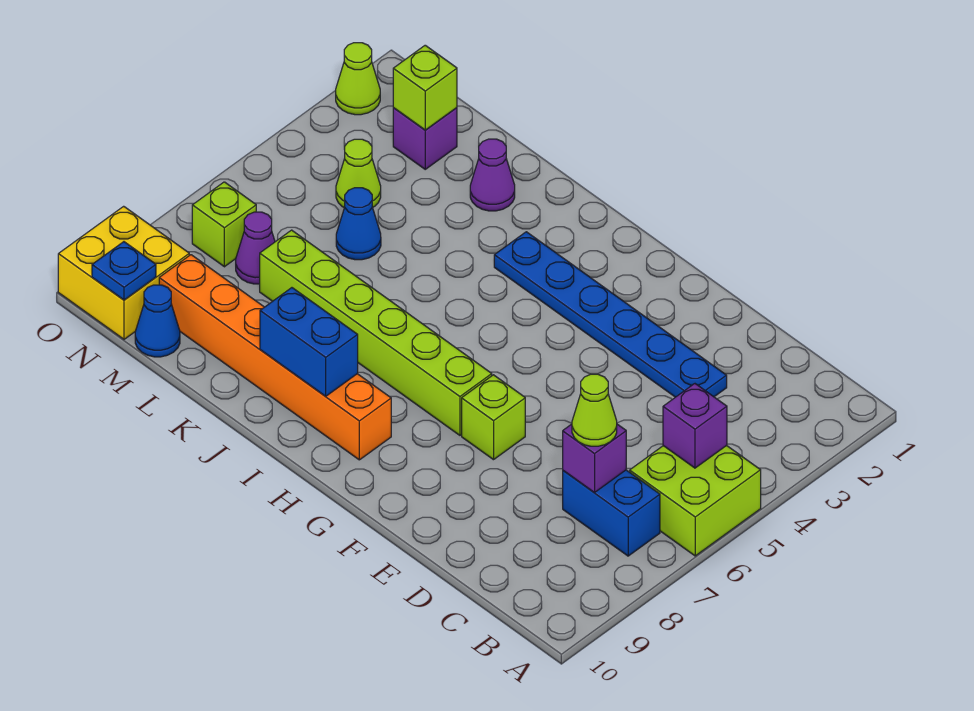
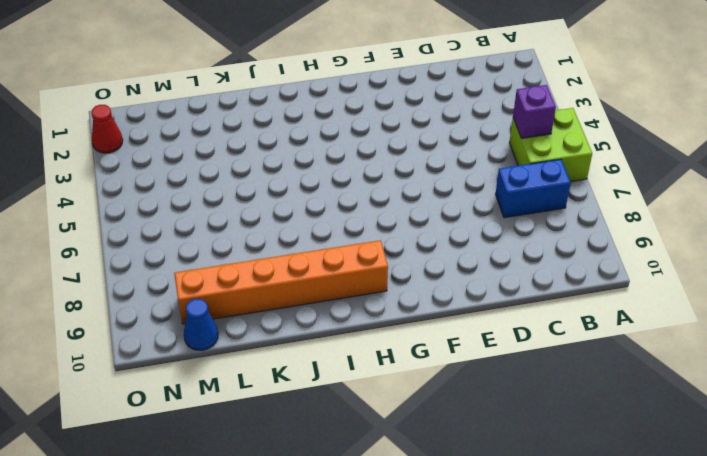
red cone O2 level 1 -> lime cone O2 level 1
none -> blue plate D3:I3 level 1
none -> lime brick F7 level 1
none -> lime brick G7:L7 level 1

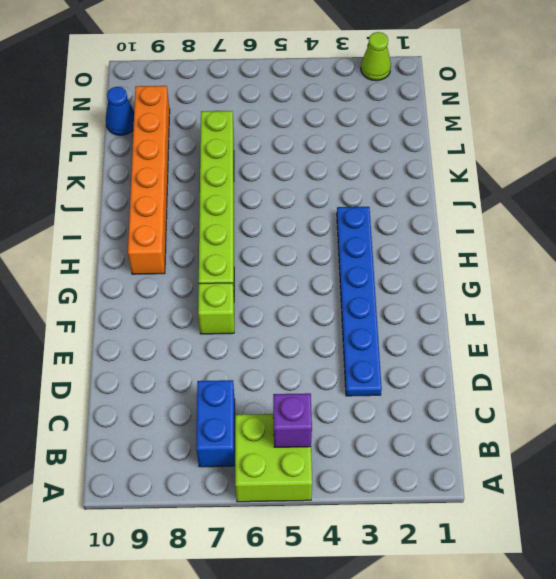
none -> purple cone K2 level 1
none -> blue cone L5 level 1
none -> purple brick M2 level 1

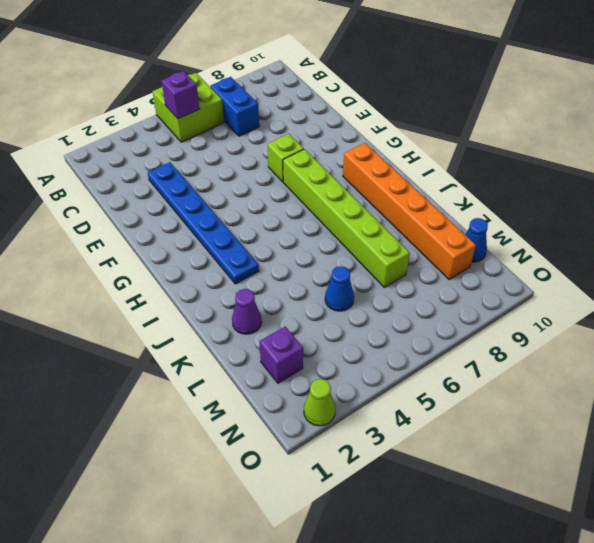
none -> lime cone M4 level 1
none -> purple cone M7 level 1
none -> lime brick N7 level 1

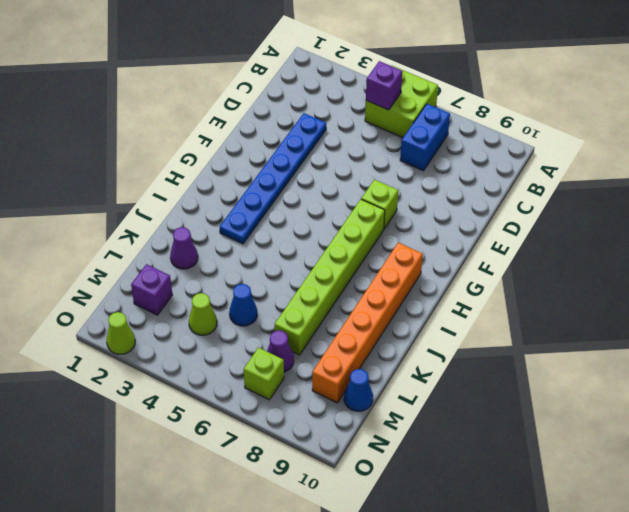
none -> yellow brick N9:O10 level 1
none -> purple brick C7 level 2
none -> blue brick I9:J9 level 2

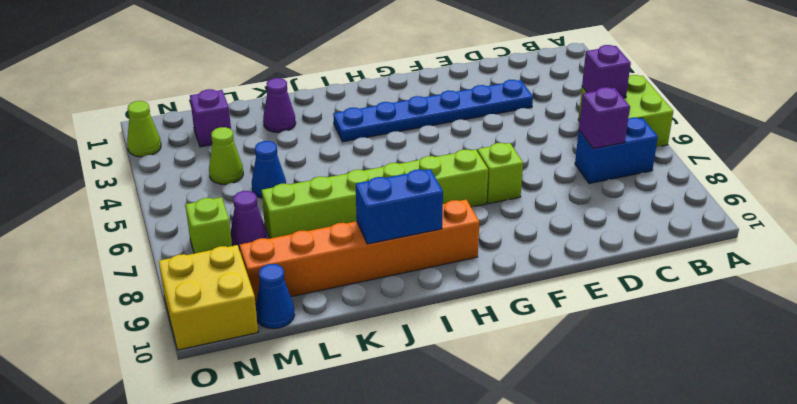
none -> lime brick M2 level 2
none -> blue plate N10 level 2
none -> lime cone C7 level 3

